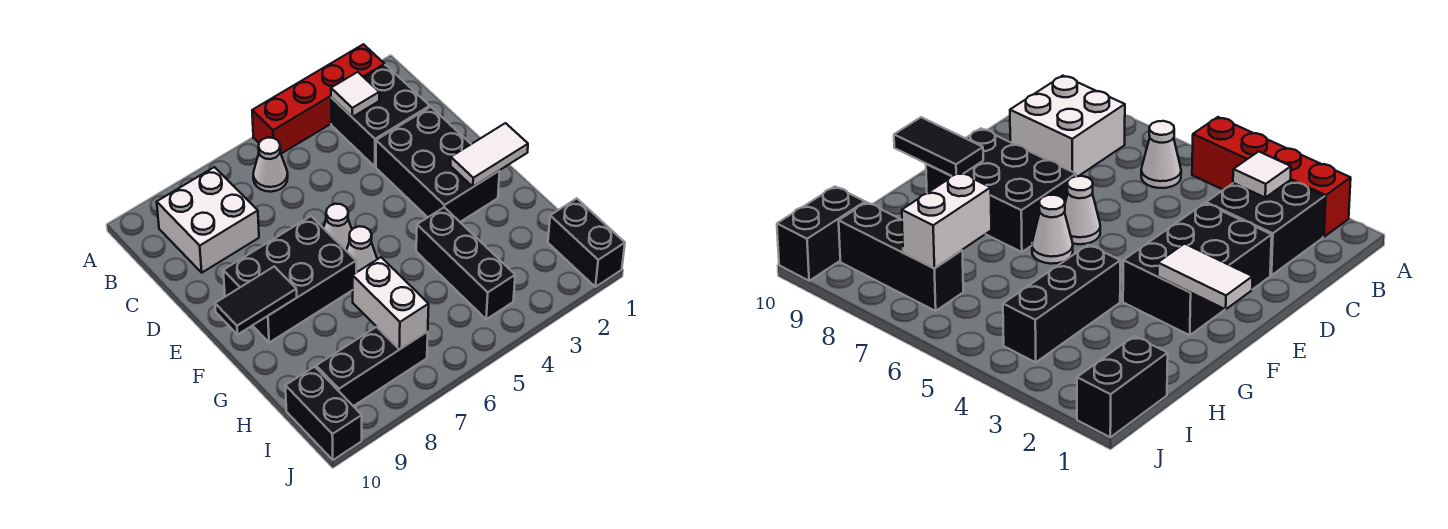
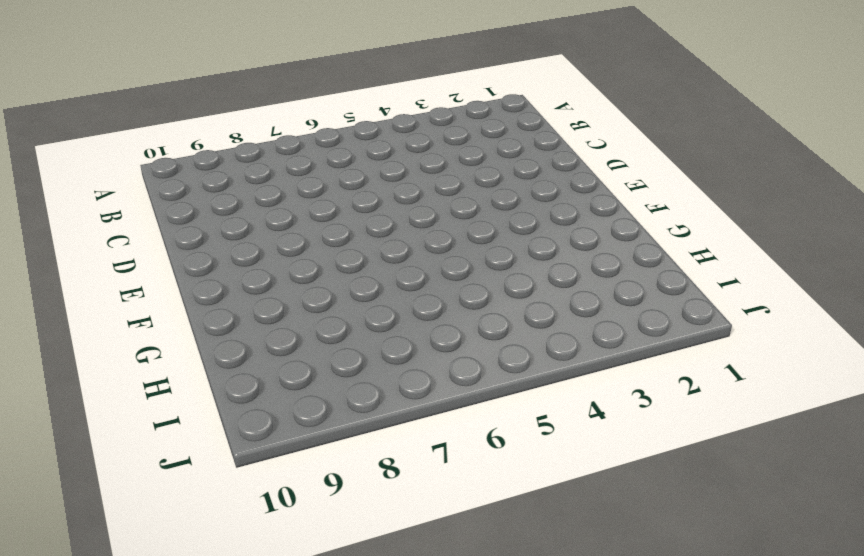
none -> red brick A2:A5 level 1
none -> black brick B2:C3 level 1
none -> white cone B6 level 1

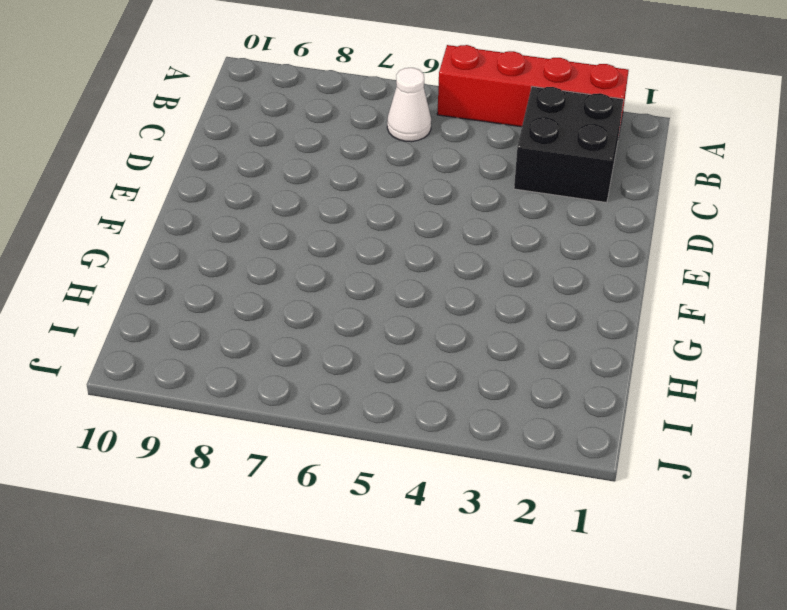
none -> white brick B8:C9 level 1
none -> black brick D2:F3 level 1
none -> white cone E6 level 1

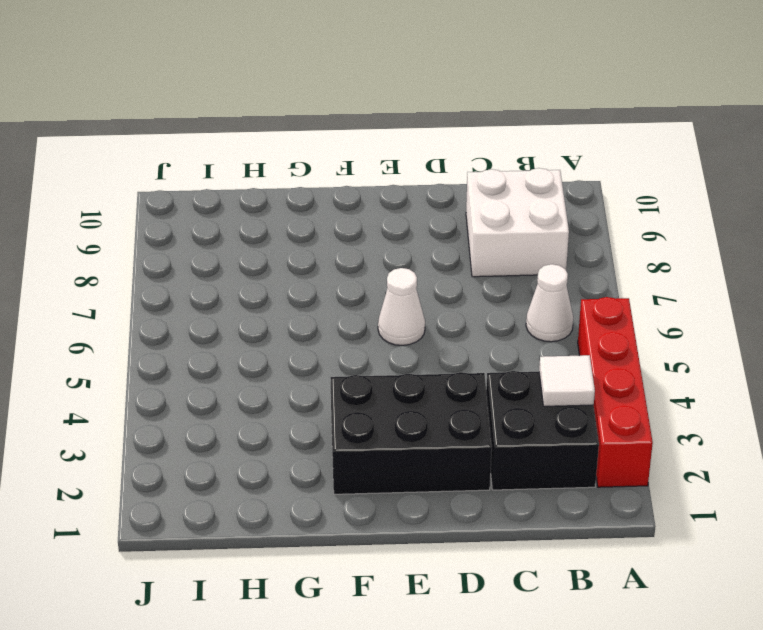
none -> black brick E7:F9 level 1
none -> white cone F6 level 1
none -> black brick G4:I4 level 1

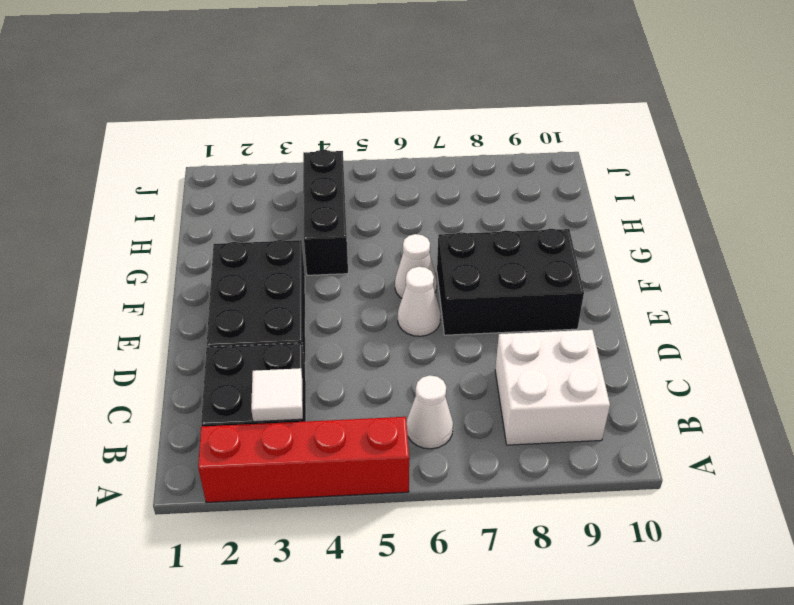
none -> black brick I1:J1 level 1
none -> black brick I7:I9 level 1
none -> black brick I10:J10 level 1

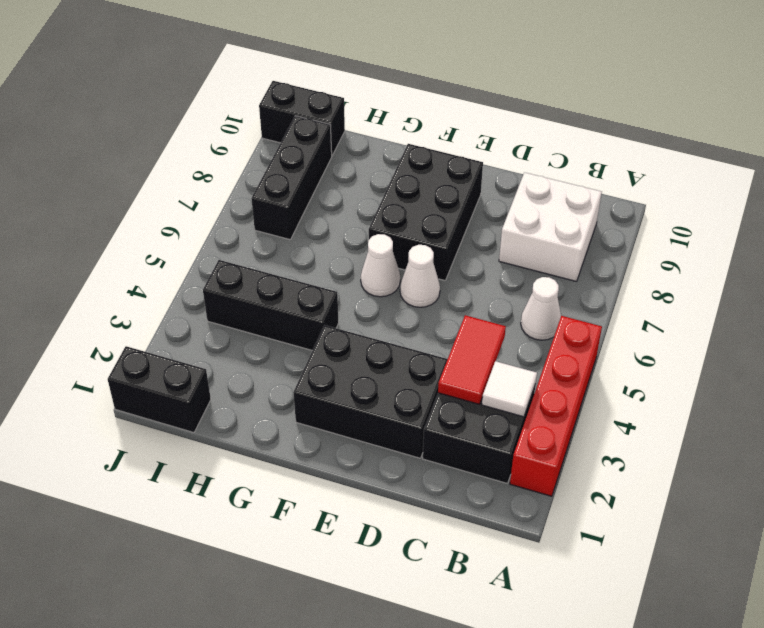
red tile C3:C4 level 2 -> none
none -> white tile F1:F2 level 2
none -> black tile F9:F10 level 2
none -> white brick H7:I7 level 2

